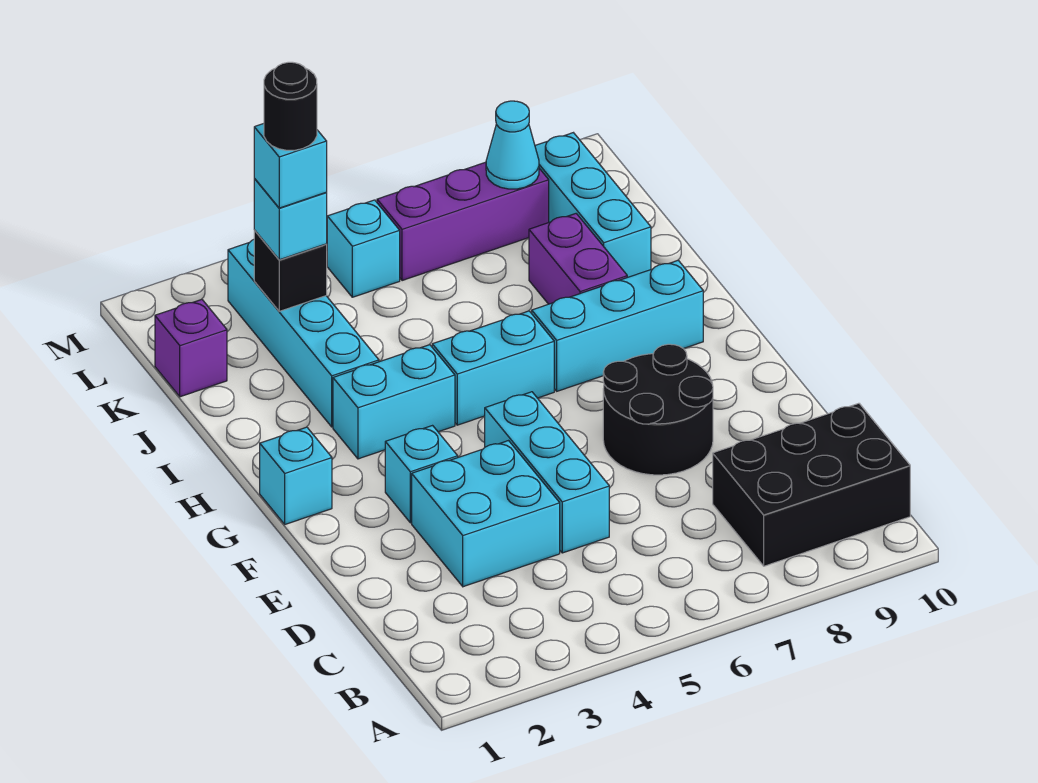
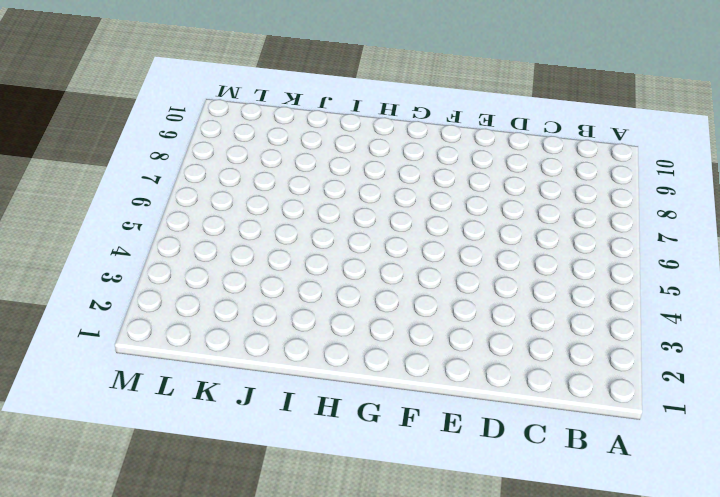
none -> black brick B8:C10 level 1
none -> cyan brick D3:E4 level 1
none -> cyan brick D5:F5 level 1

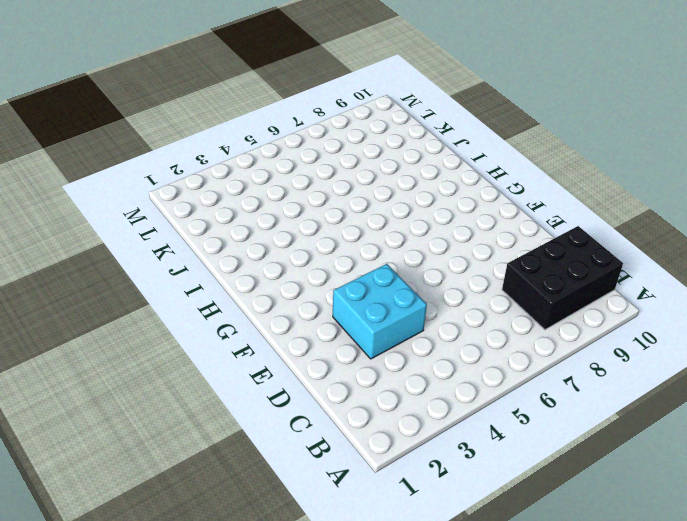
none -> cyan brick D5:F5 level 1
none -> black round brick E7:F8 level 1
none -> cyan brick F3 level 1

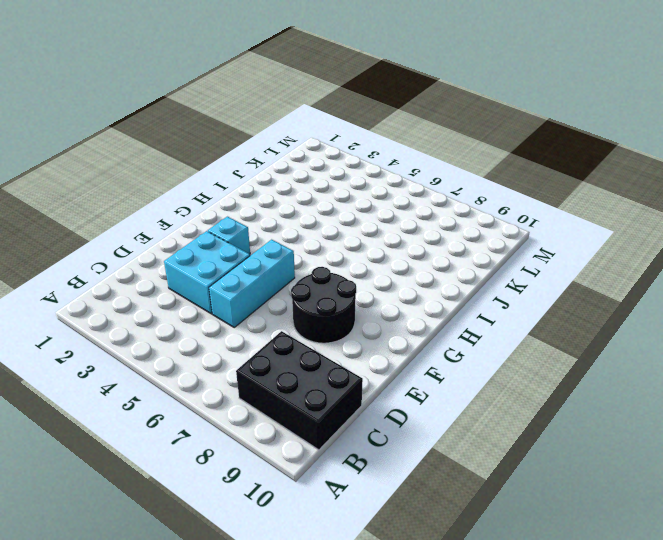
none -> cyan brick G1 level 1
none -> cyan brick H3:H4 level 1
none -> cyan brick H5:H6 level 1

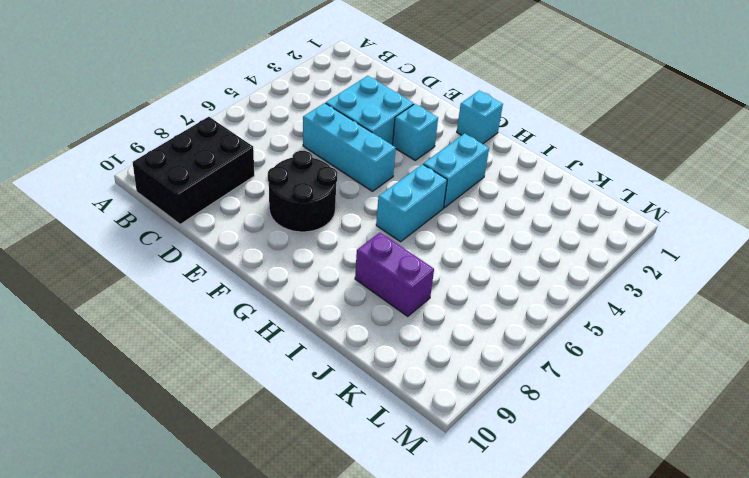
none -> cyan brick H7:H9 level 1
none -> cyan brick I3:L3 level 1
none -> cyan brick J9:L9 level 1

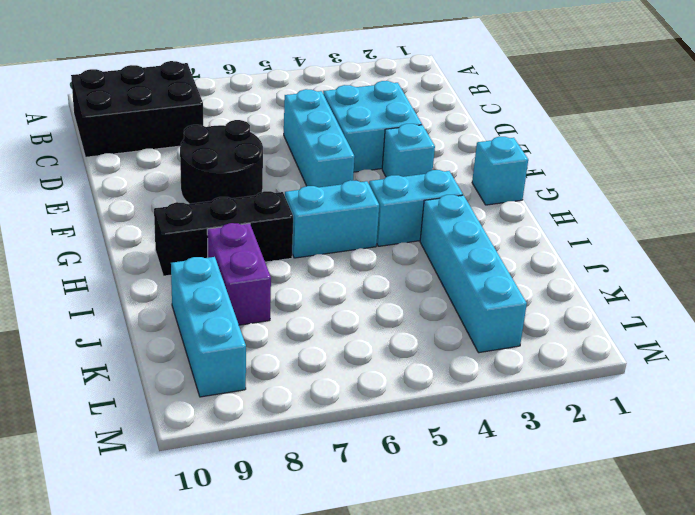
black brick H7:H9 level 1 -> cyan brick H7:H9 level 1
none -> purple brick K1 level 1
none -> cyan brick L5 level 1
none -> purple brick L6:L8 level 1

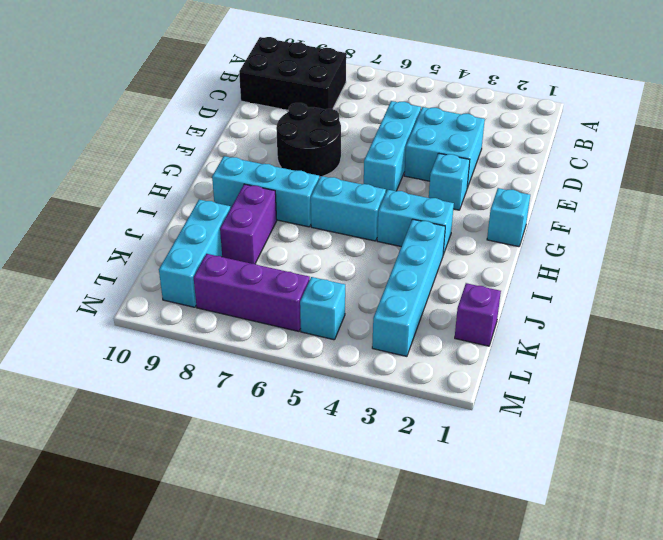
none -> black brick K3 level 2
none -> cyan cone L8 level 2
none -> cyan brick K3 level 3

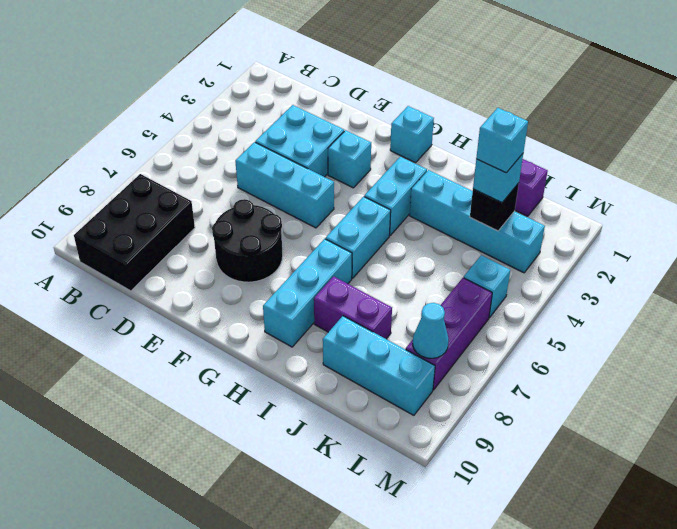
none -> black round brick K3 level 5

